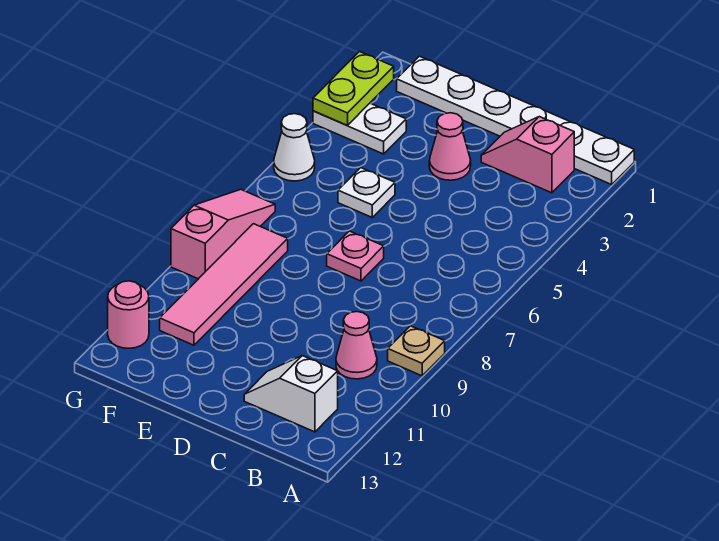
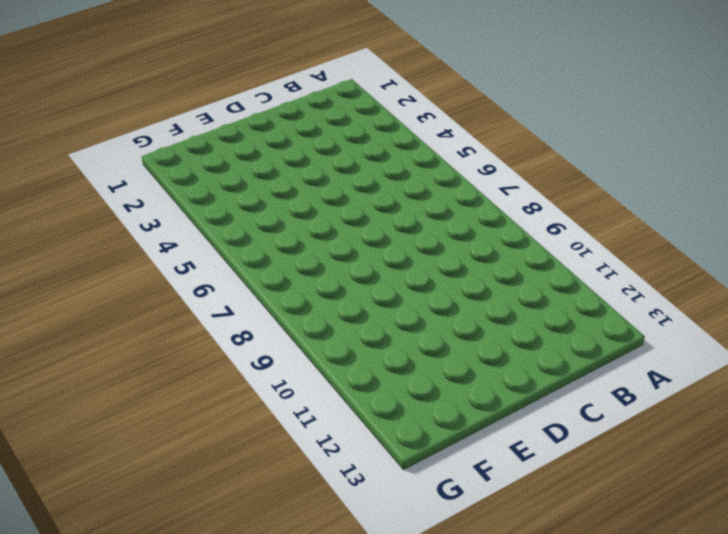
none -> white plate A1:F1 level 1
none -> tan plate A9 level 1
none -> pink slope B2:C2 level 1 top B

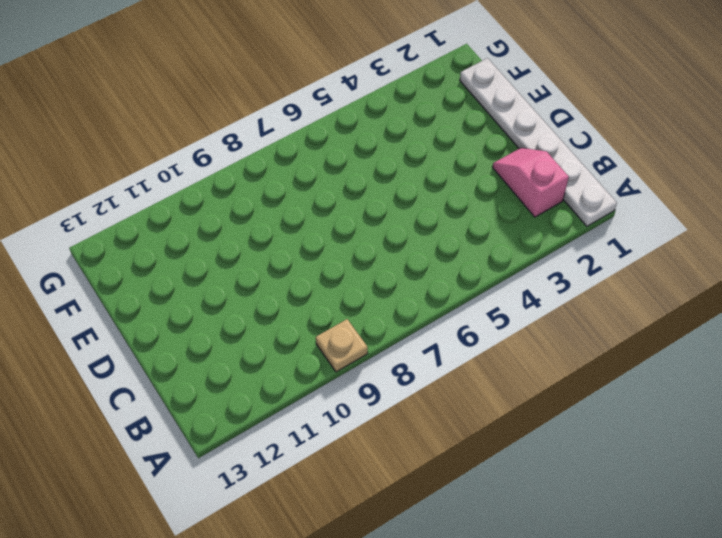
none -> pink cone B10 level 1
none -> white slope B12:C12 level 1 top B
none -> pink cone D3 level 1

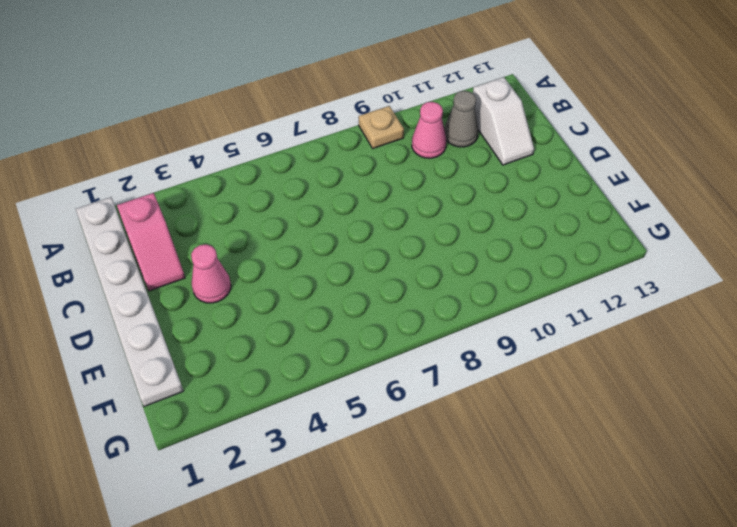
grey cone B11 level 1 -> none
none -> pink plate D7 level 1
none -> white plate E5 level 1
none -> white plate F3:G3 level 1

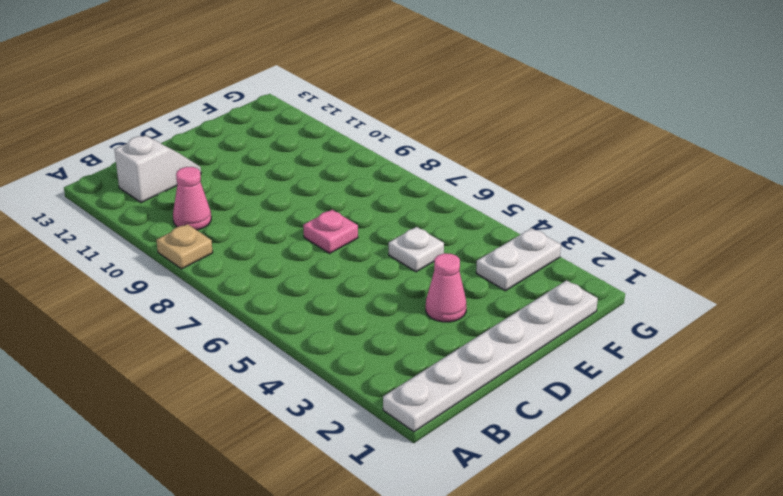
none -> pink slope B2:C2 level 1 top B
none -> pink tile F8:F11 level 1
none -> white cone G5 level 1

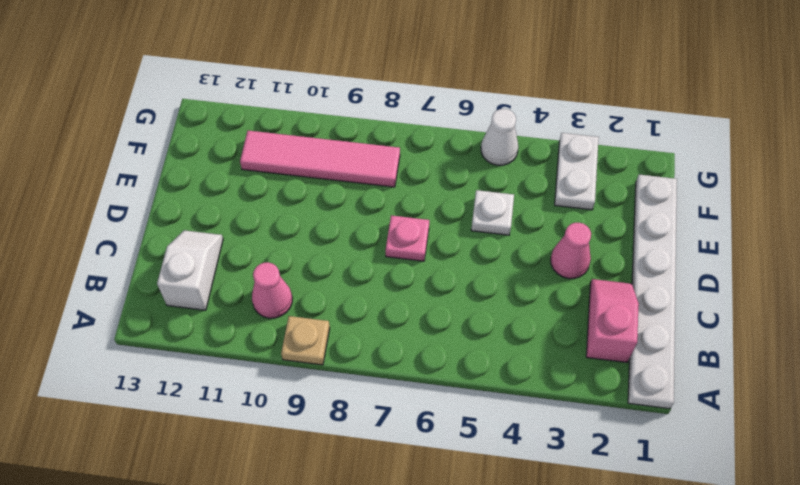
none -> pink slope G7:G9 level 1 top 9
none -> pink round brick G12 level 1
none -> lime plate G2:G3 level 2

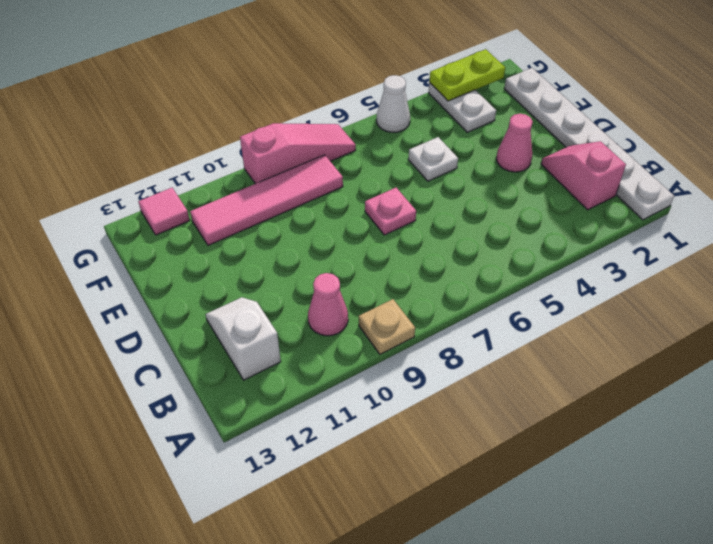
pink tile G12 level 1 -> pink round brick G12 level 1

